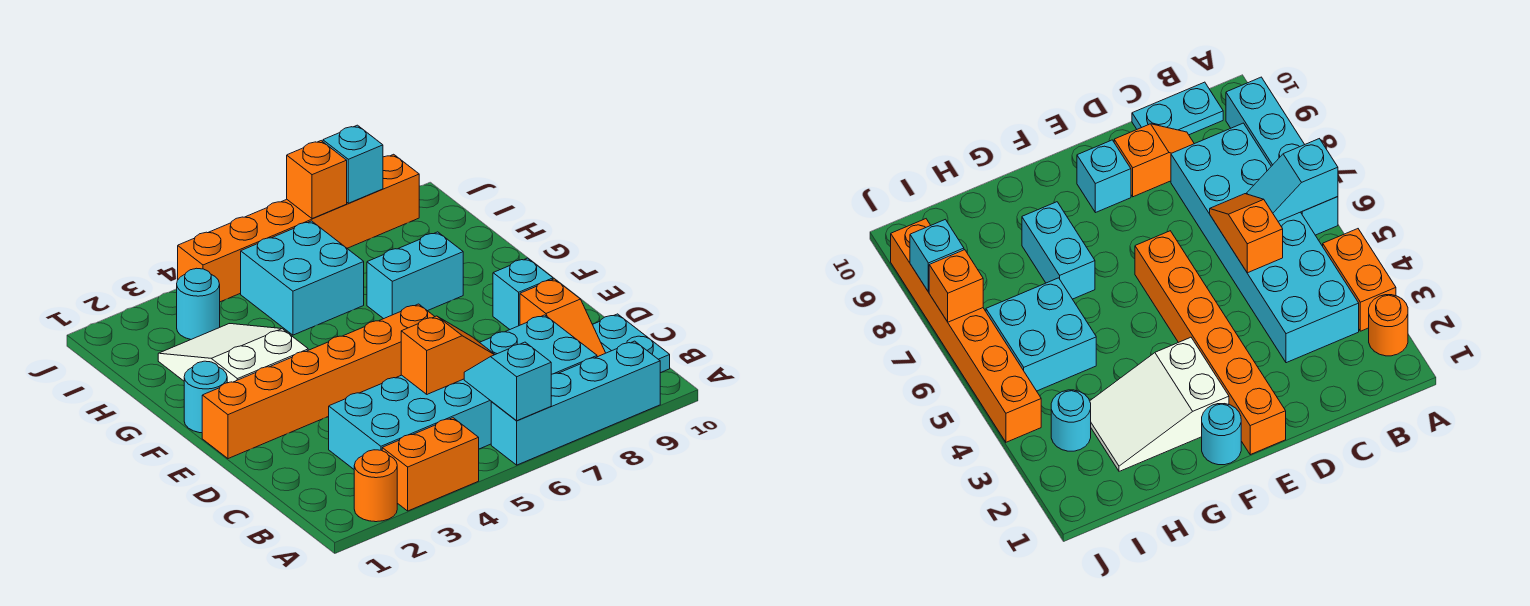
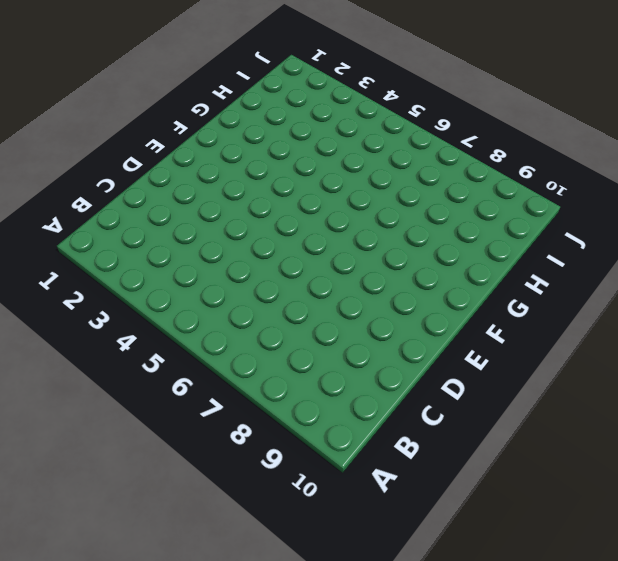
none -> orange round brick A2 level 1
none -> orange brick A3:A4 level 1
none -> cyan brick A6:A9 level 1

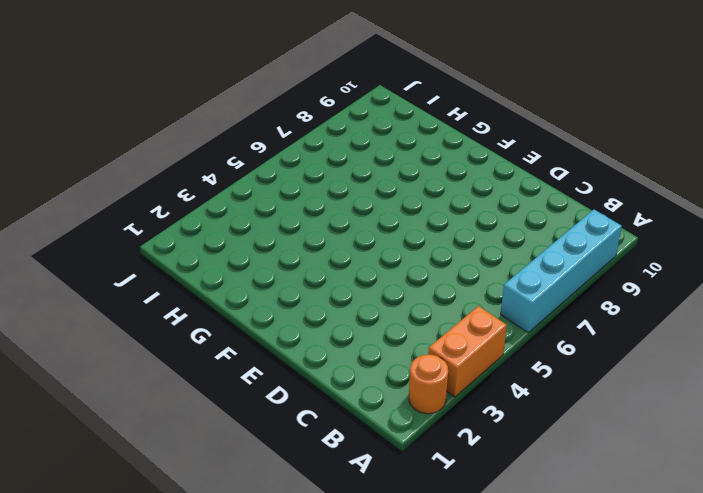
none -> cyan brick B3:C8 level 1
none -> cyan plate B10:C10 level 1
none -> orange slope C9:D9 level 1 top D

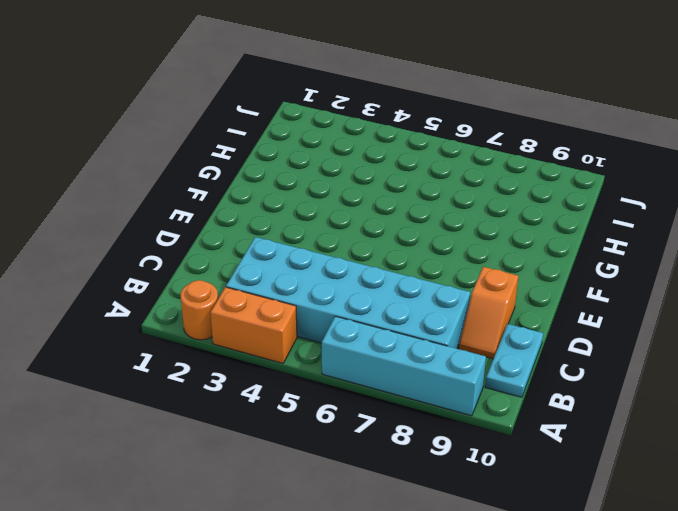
none -> orange brick E1:E6 level 1
none -> cyan brick E9 level 1
none -> cyan round brick F1 level 1

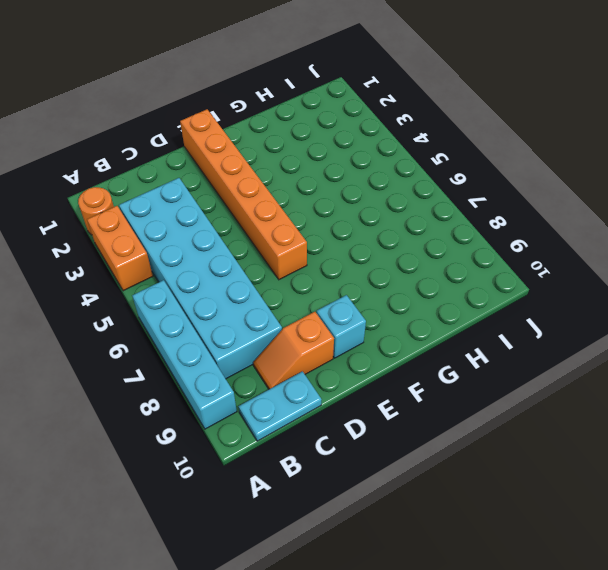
none -> cyan round brick F1 level 1
none -> white slope F2:H3 level 1 top F
none -> cyan brick G7:G8 level 1

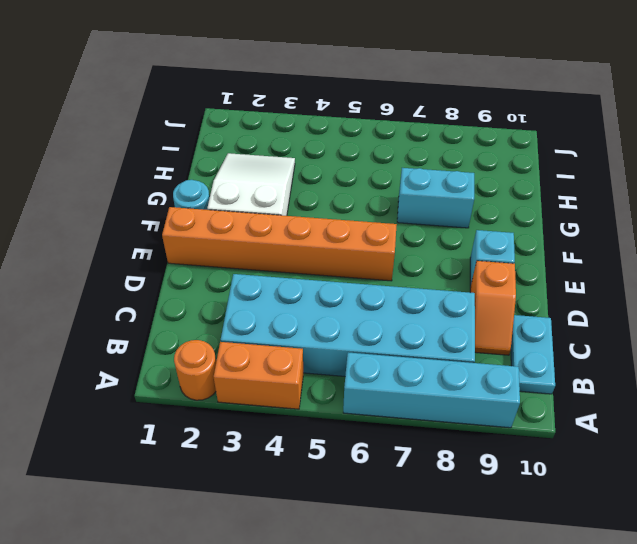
none -> cyan brick H5:I6 level 1
none -> cyan round brick I3 level 1
none -> orange brick J4:J9 level 1

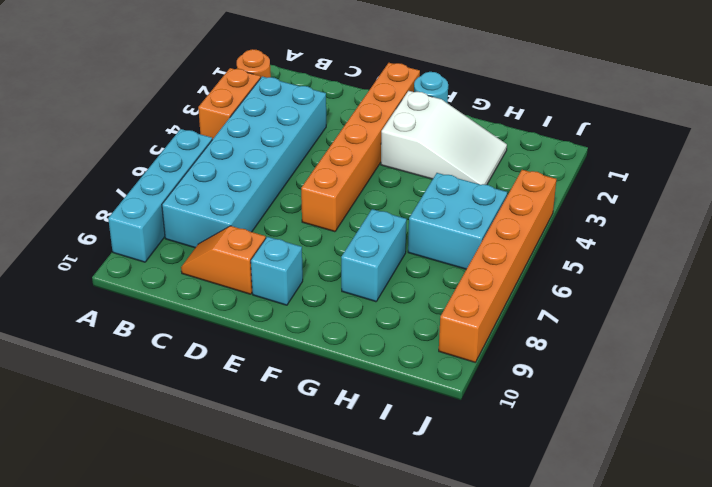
none -> cyan plate B10:C10 level 1
none -> cyan round brick I3 level 1
none -> cyan slope A6:B6 level 2 top A

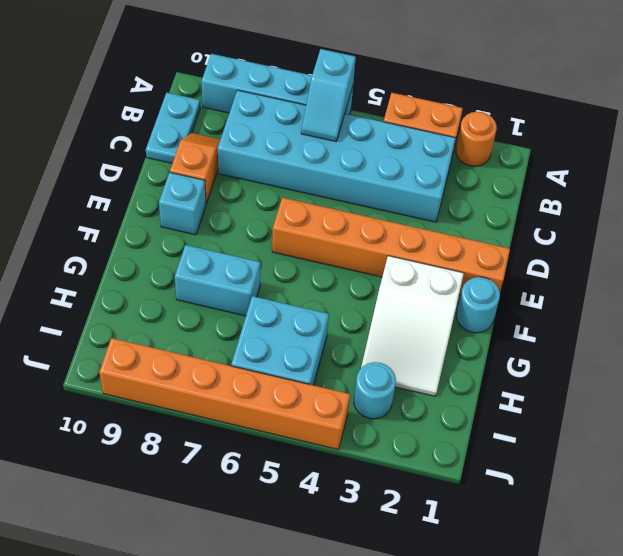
none -> orange slope C5:C6 level 2 top 5
none -> orange brick J7 level 2
none -> cyan brick J8 level 2

